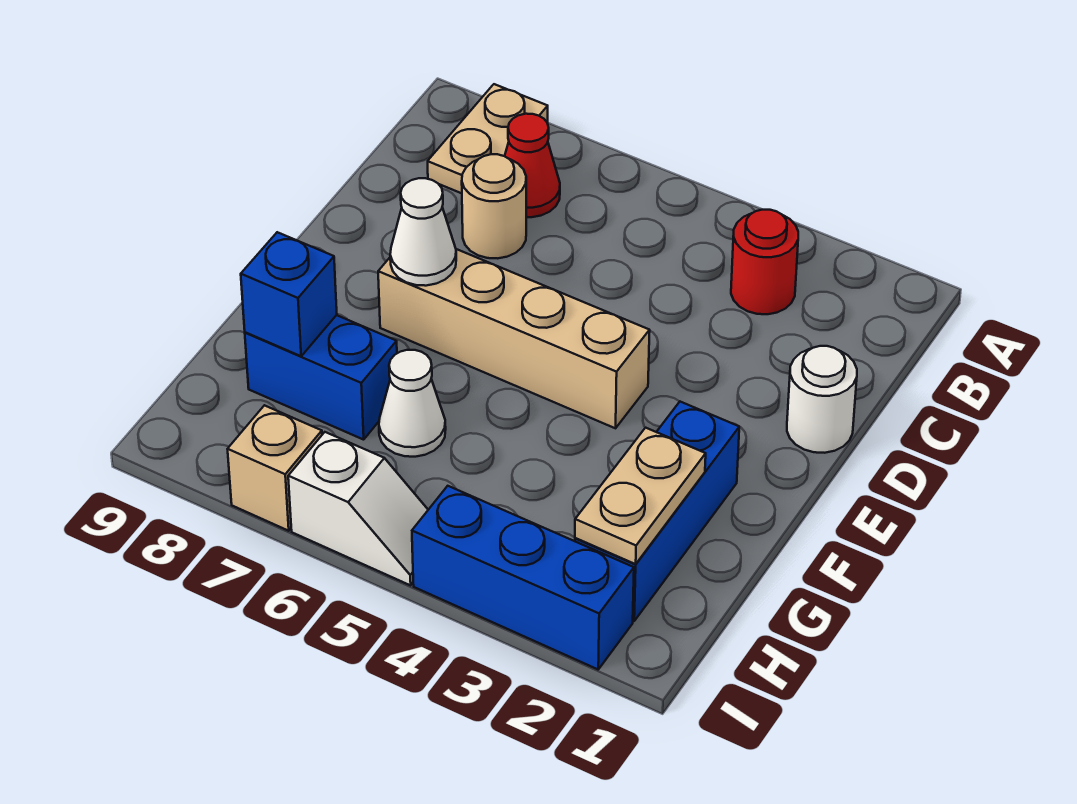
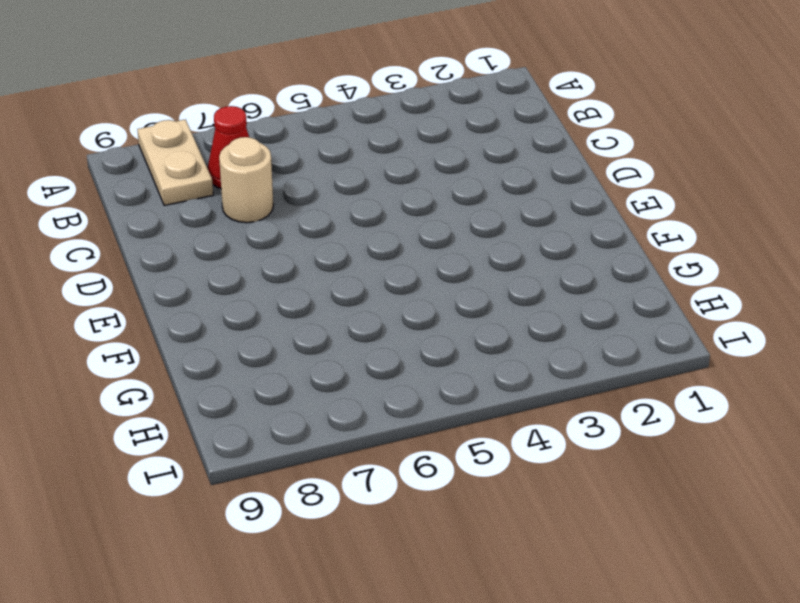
none -> red round brick B3 level 1
none -> white round brick D1 level 1
none -> tan brick E4:E7 level 1

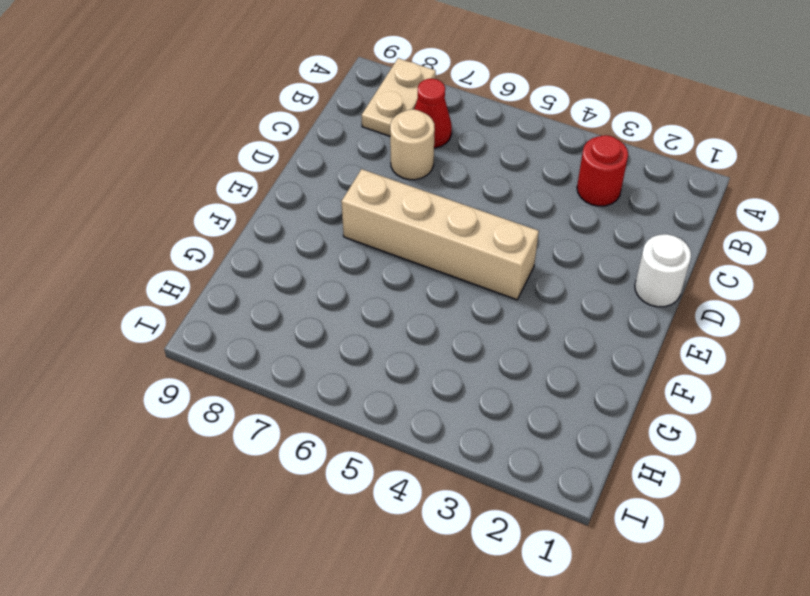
none -> blue brick F2:H2 level 1
none -> white cone G6 level 1
none -> blue brick G7:G8 level 1

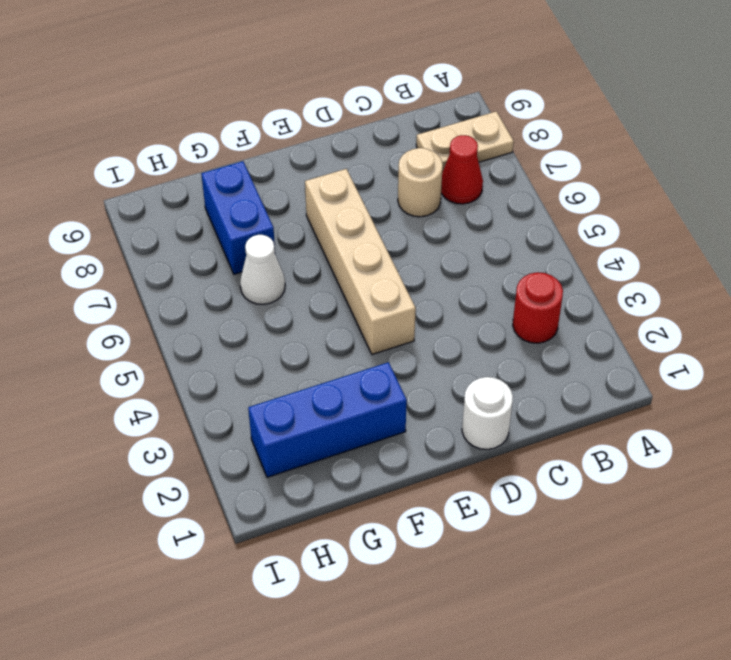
none -> blue brick I2:I4 level 1
none -> white slope I5:I6 level 1 top 6
none -> tan brick I7 level 1

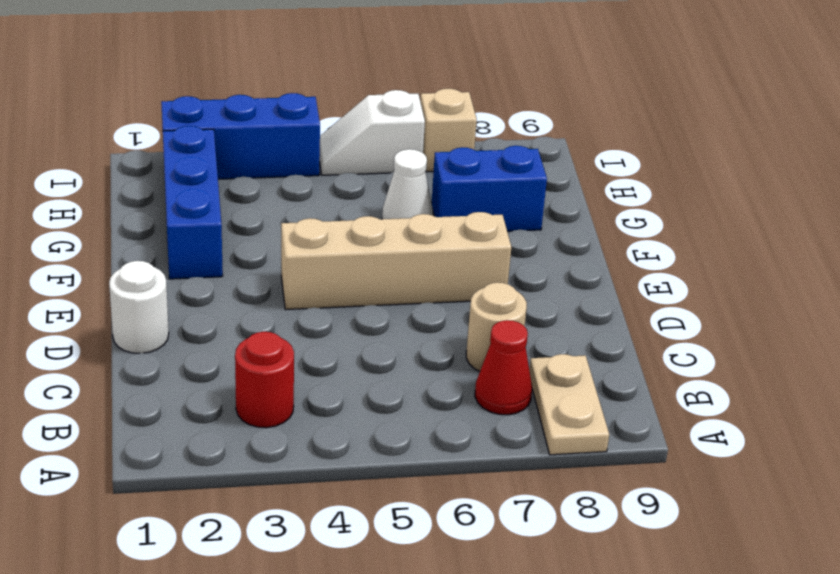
none -> white cone E7 level 2
none -> tan plate G2:H2 level 2
none -> blue brick G8 level 2

